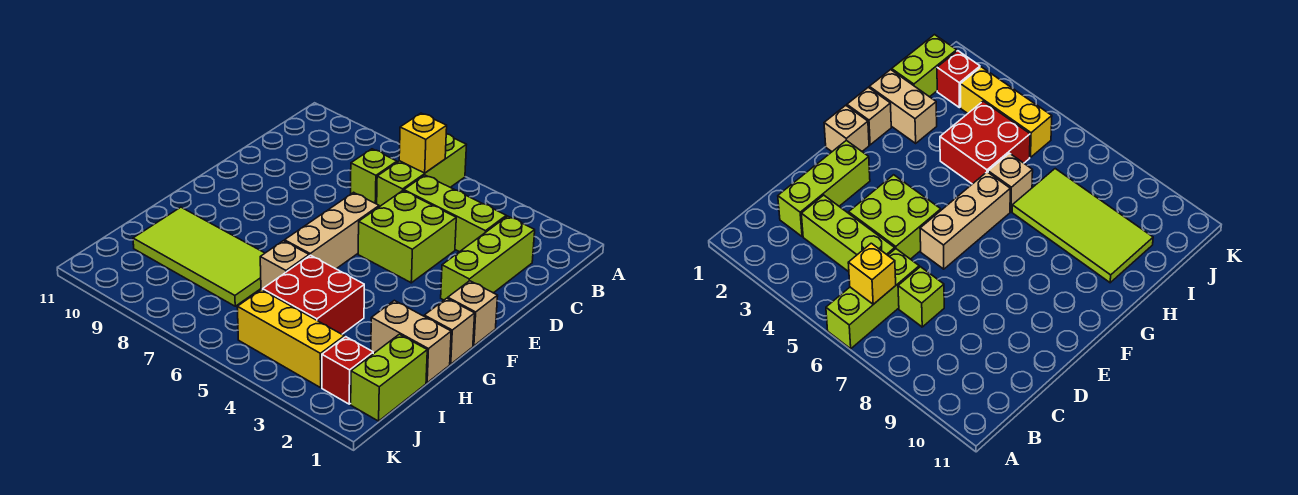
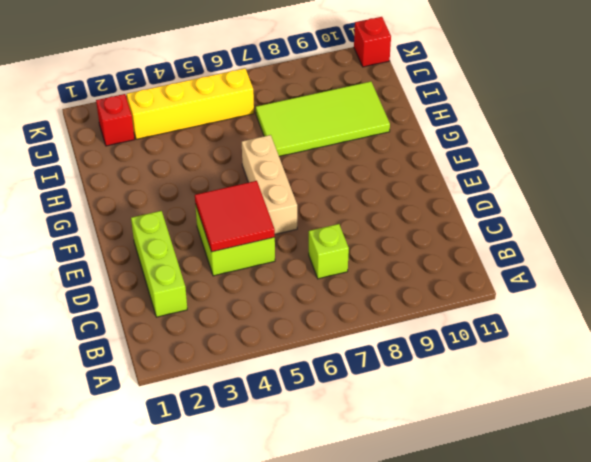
red tile D4:E5 level 2 -> none
yellow brick J3:J6 level 1 -> yellow brick J3:J5 level 1
red brick K11 level 1 -> none
none -> lime brick A6:C6 level 1
none -> lime brick C3:C5 level 1
none -> tan brick F1 level 1

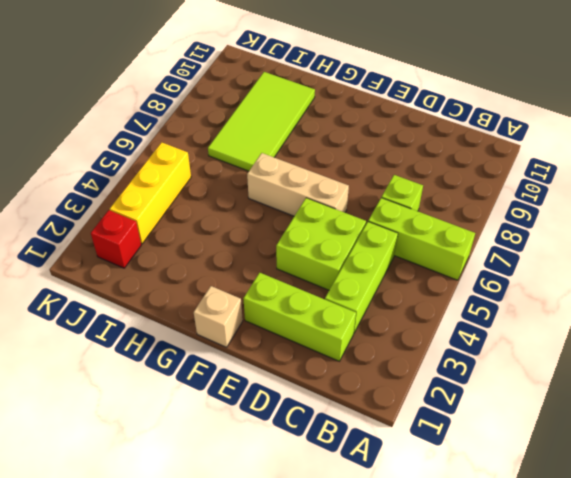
none -> tan brick G1 level 1
none -> tan brick H1:H2 level 1
none -> red brick H4:I5 level 1

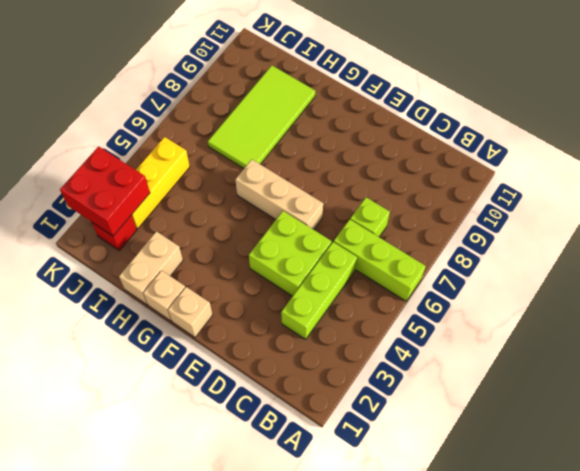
red brick J2:K3 level 2 -> red brick H4:I5 level 1
none -> lime brick C2:E2 level 1
none -> tan brick H6 level 1
none -> lime brick I1:J1 level 1

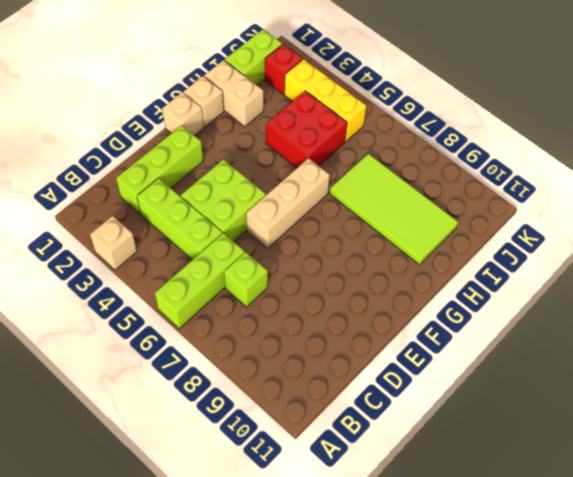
tan brick A3 level 1 -> tan brick H6 level 1
none -> yellow brick B6 level 2

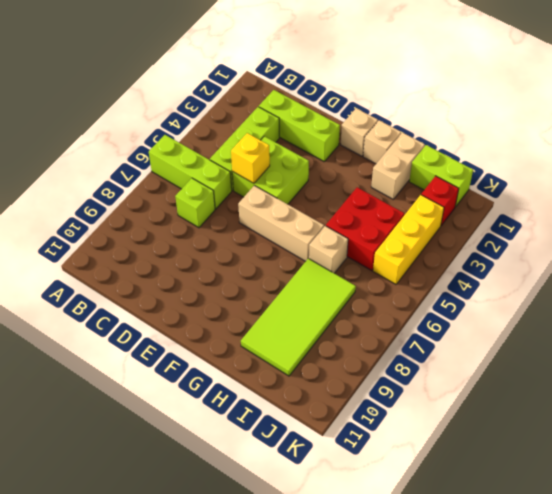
yellow brick D5 level 2 -> yellow brick B6 level 2

